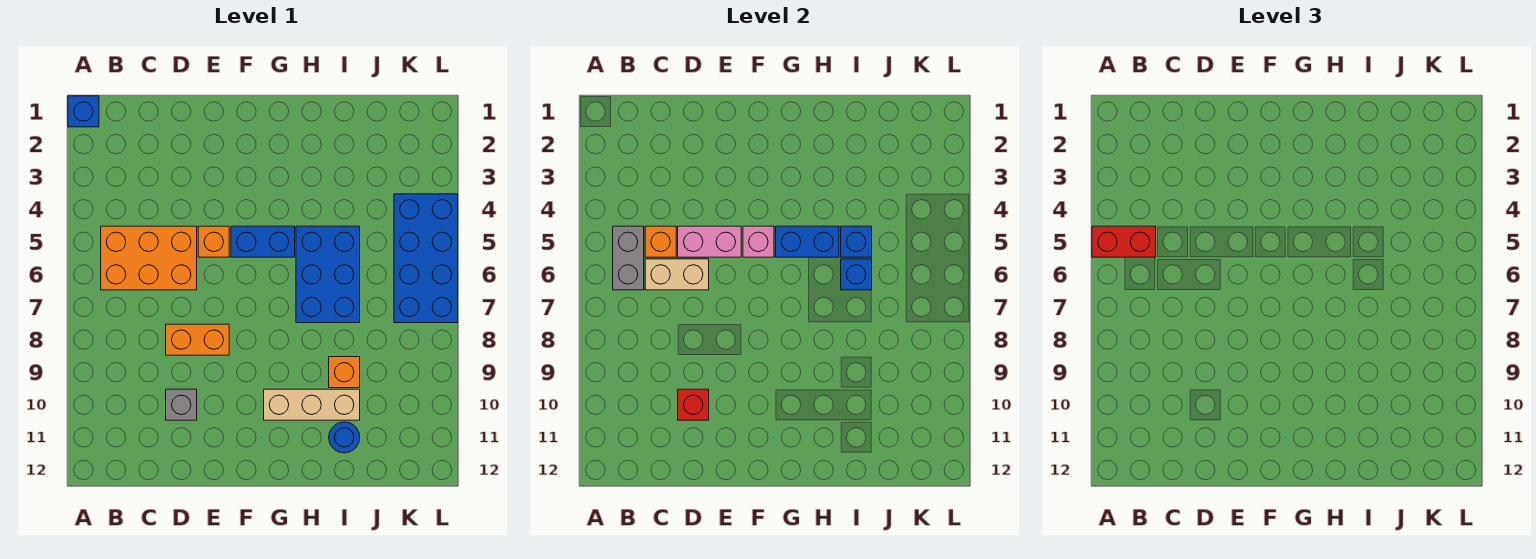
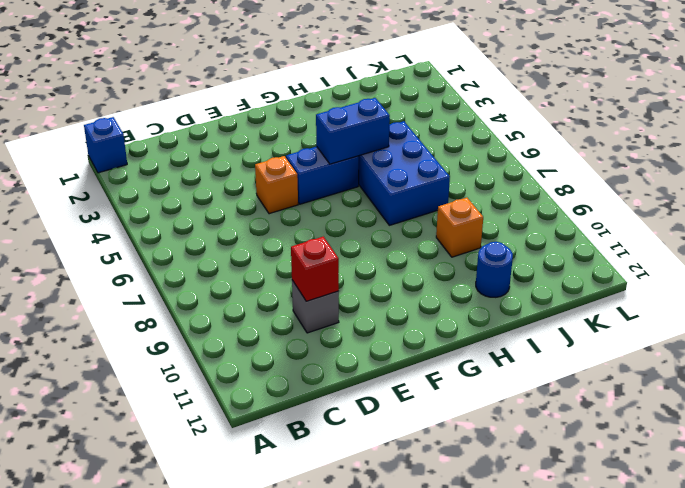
none -> orange brick B5:D6 level 1
none -> orange brick D8:E8 level 1
none -> tan brick G10:I10 level 1

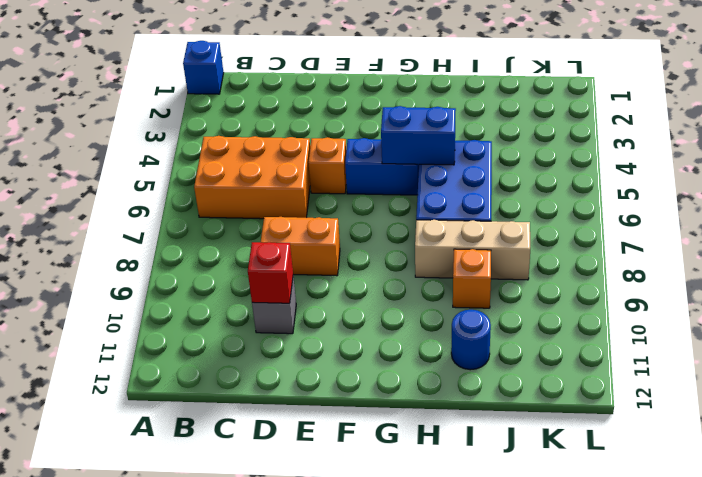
tan brick H8:J8 level 1 -> tan brick G10:I10 level 1
none -> blue brick K4:L7 level 1
none -> grey brick B5:B6 level 2
none -> orange brick C5 level 2

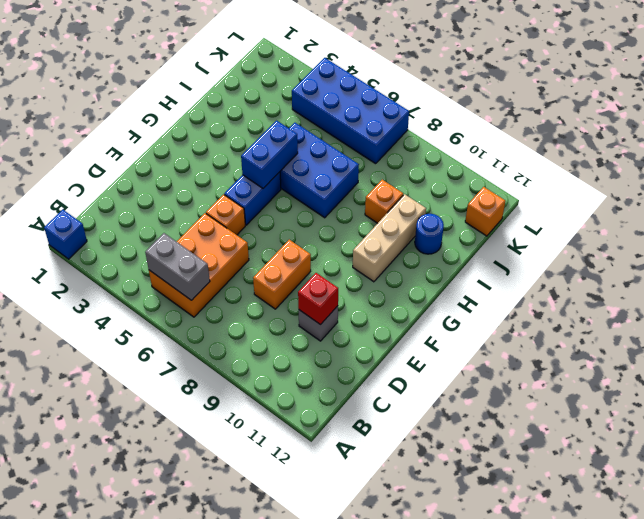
orange brick K12 level 1 -> orange brick C5 level 2
none -> tan brick C6:D6 level 2
none -> pink brick D5:E5 level 2
none -> pink brick F5 level 2

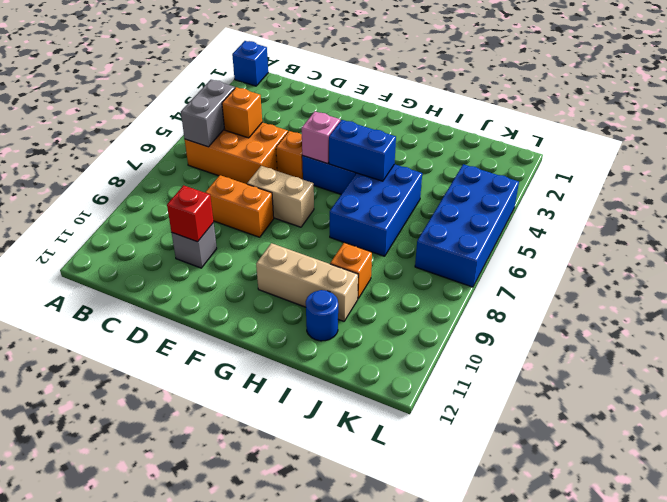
tan brick E7:F7 level 1 -> tan brick C6:D6 level 2
none -> pink brick D5:E5 level 2
none -> blue brick I5 level 2
none -> blue brick I6 level 2

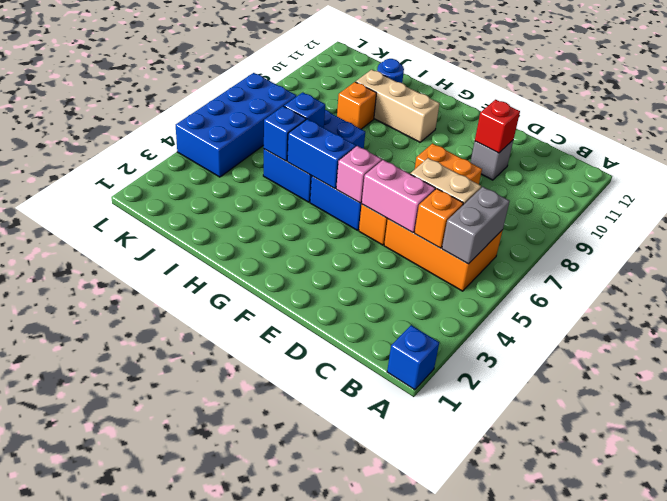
none -> red brick A5:B5 level 3

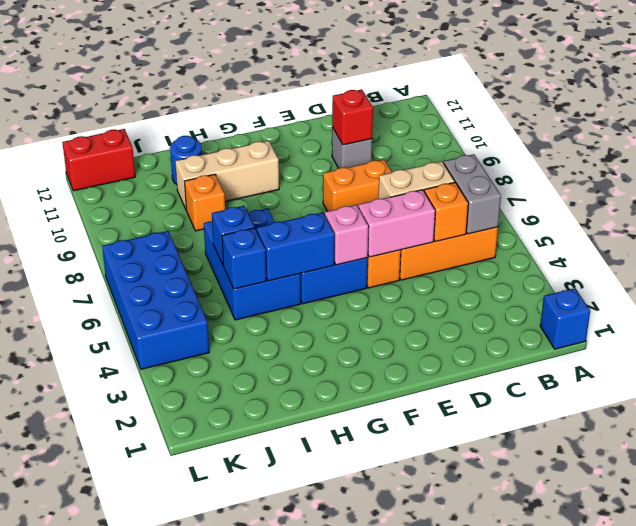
red brick K12:L12 level 1 -> red brick A5:B5 level 3

